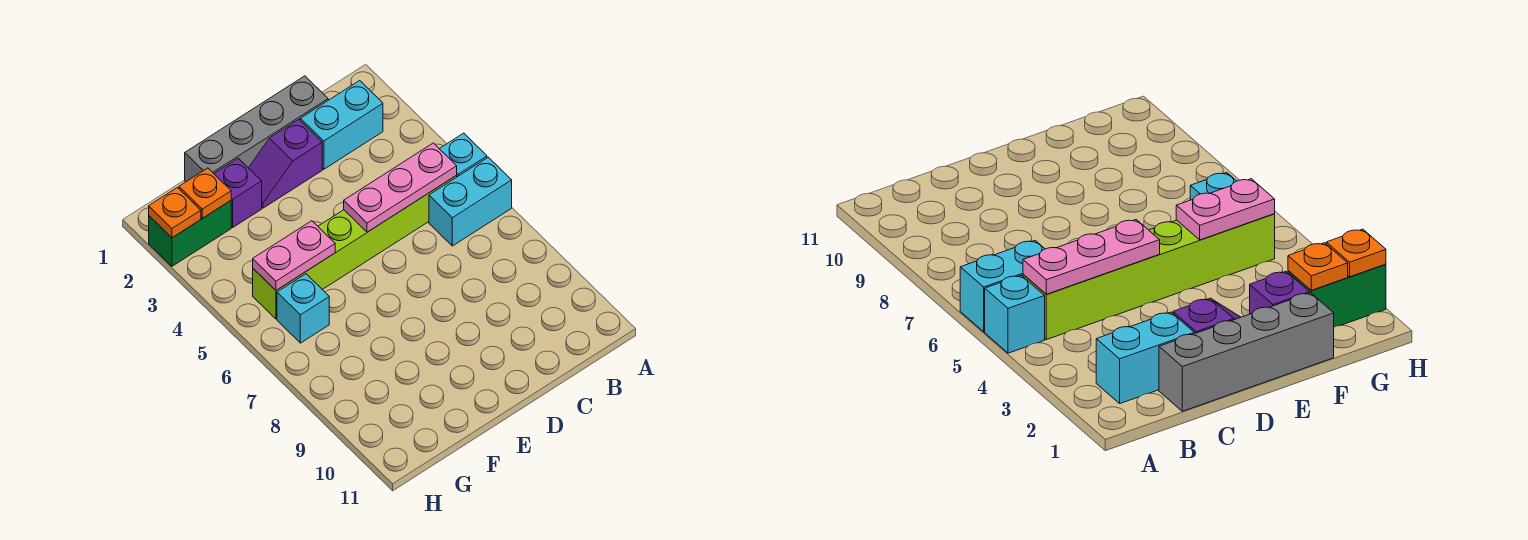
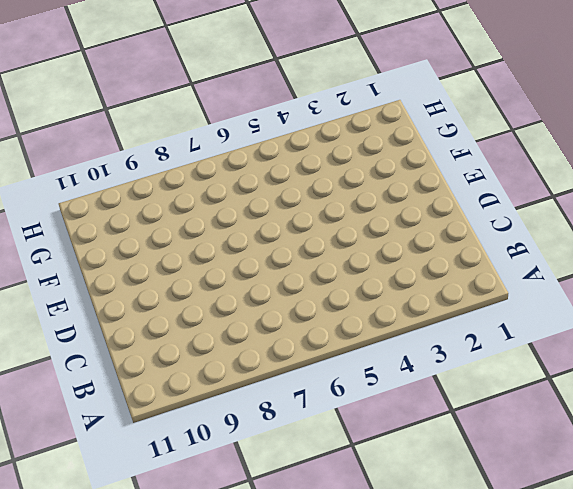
none -> cyan brick A5 level 1
none -> cyan brick A6:B6 level 1
none -> cyan brick B2:C2 level 1

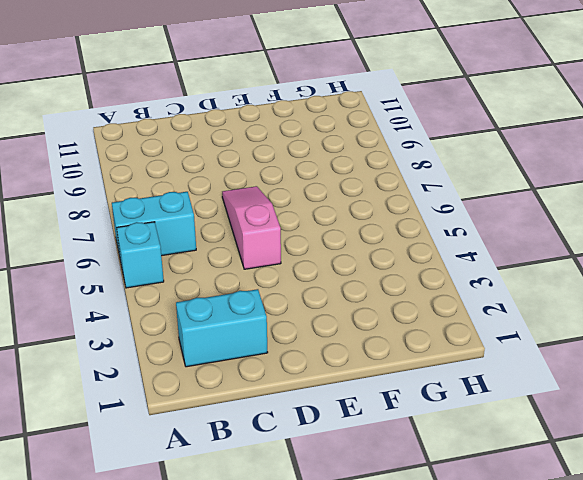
pink slope D5:D7 level 1 top 5 -> lime brick B5:G5 level 1
none -> grey brick C1:F1 level 1
none -> purple slope D2:E2 level 1 top D
none -> purple brick F2 level 1

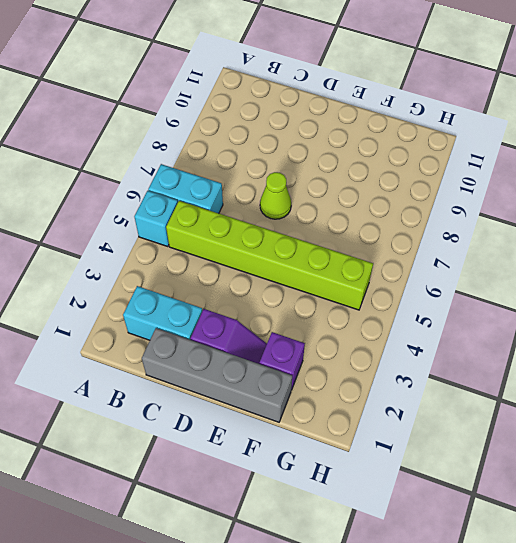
lime cone D7 level 1 -> none
none -> green brick G2:H2 level 1
none -> cyan brick G6 level 1
none -> pink plate B5:D5 level 2

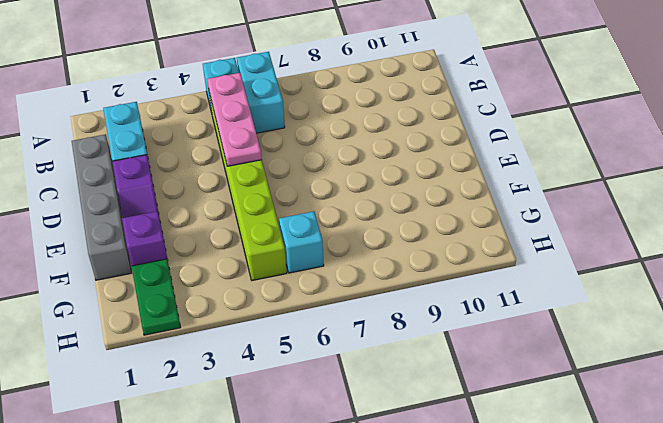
green plate G2:H2 level 1 -> green brick G2:H2 level 1
none -> pink plate F5:G5 level 2
none -> orange plate G2 level 2
none -> orange plate H2 level 2

